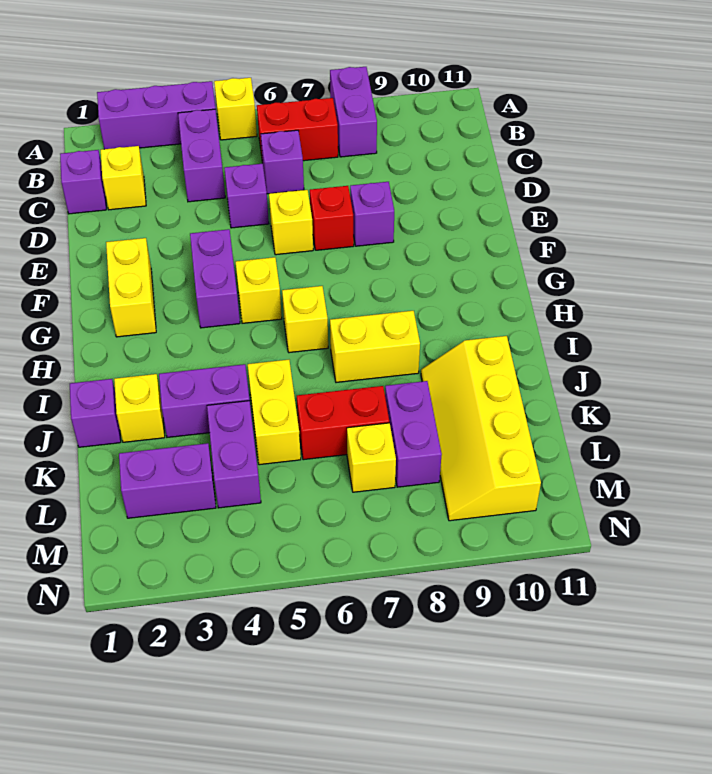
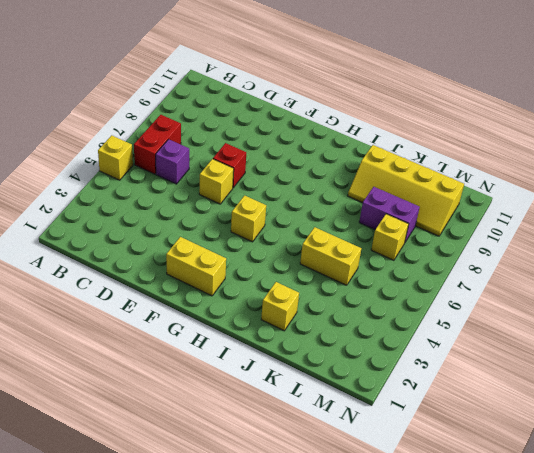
none -> purple brick A2:A4 level 1
none -> purple brick A8:B8 level 1
none -> purple brick B4:C4 level 1

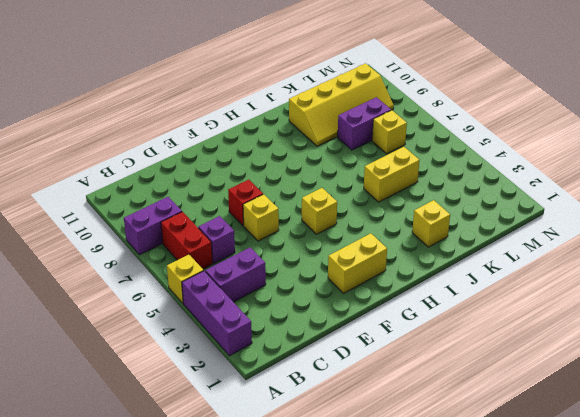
none -> purple brick C1 level 1
none -> yellow brick C2 level 1
none -> purple brick D5 level 1

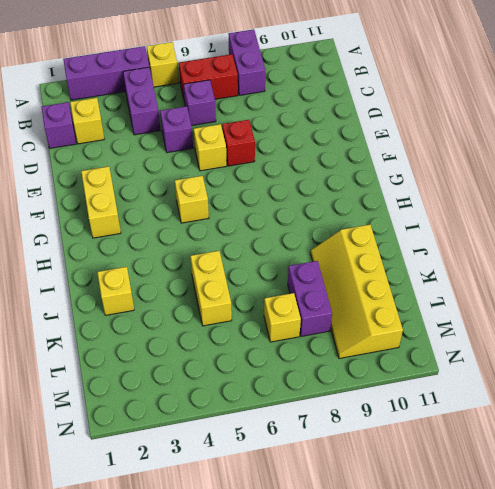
none -> purple brick E8 level 1
none -> purple brick F4:G4 level 1
none -> yellow brick H6 level 1

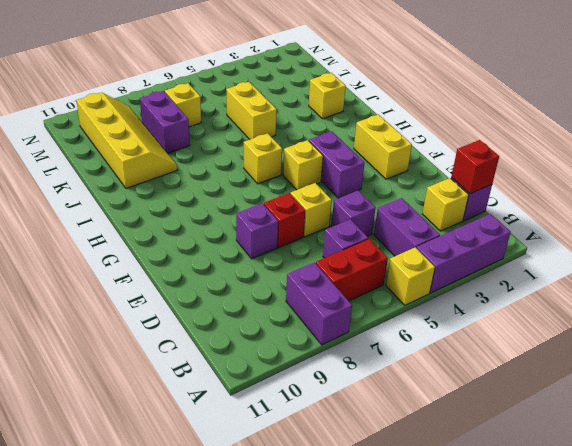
red brick C1 level 2 -> none
none -> yellow brick I7:I8 level 1
none -> purple brick J1 level 1
none -> purple brick J3:J4 level 1

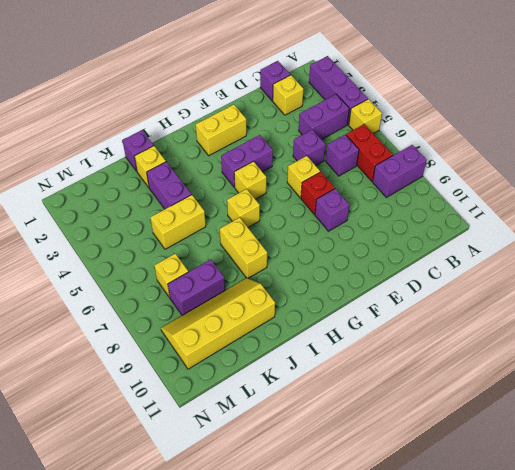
none -> purple brick K4:L4 level 1
none -> red brick K6:K7 level 1
none -> purple brick L2:L3 level 1

